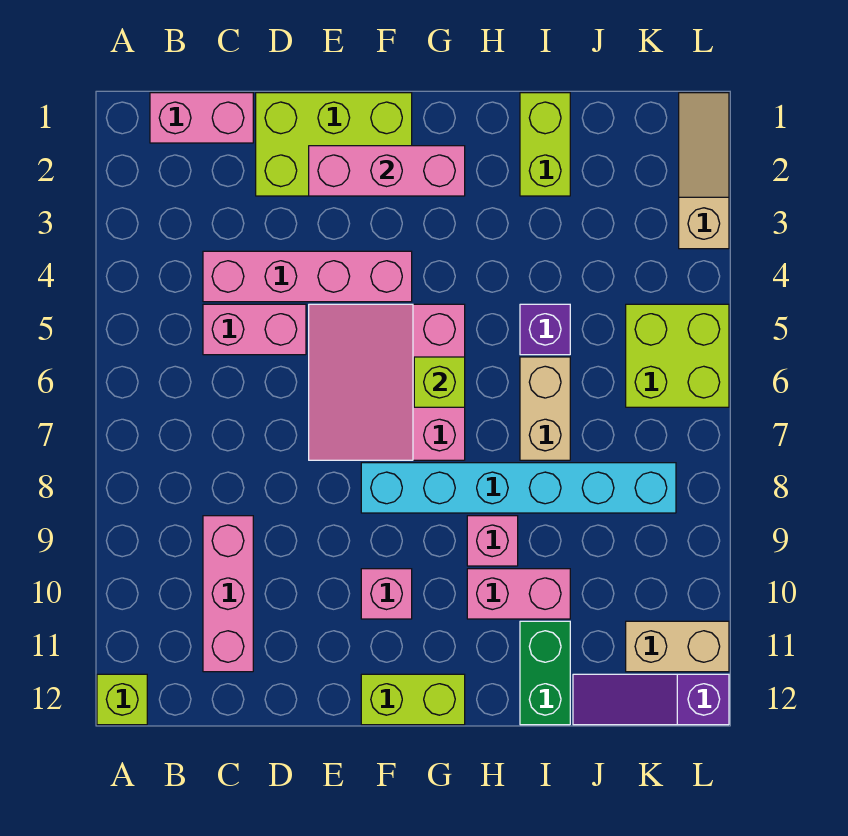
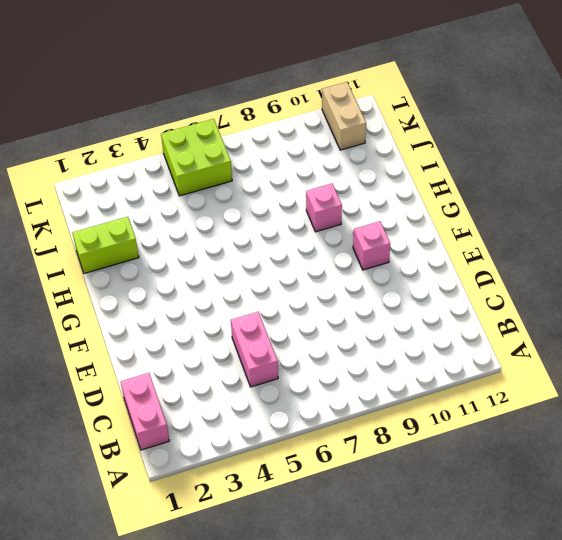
none -> lime brick A12 level 1
none -> pink brick C4:F4 level 1
none -> pink brick C9:C11 level 1

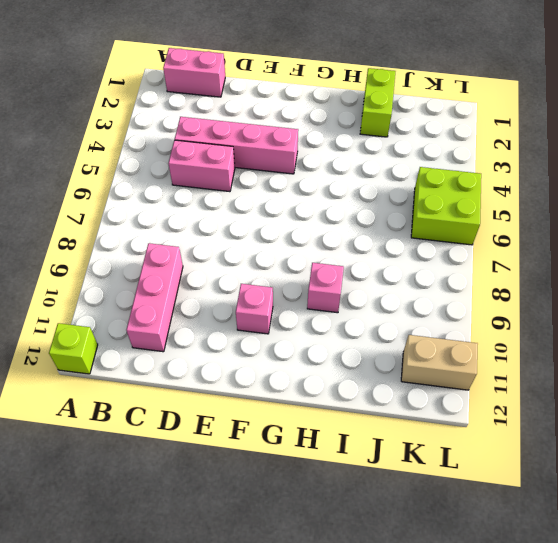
none -> lime brick D1:F2 level 1
none -> pink slope E5:G7 level 1 top G
none -> cyan brick F8:K8 level 1

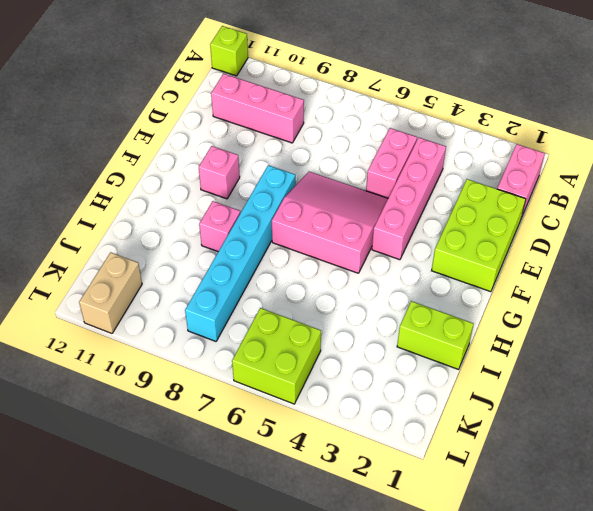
none -> lime brick F12:G12 level 1
none -> pink brick H10:I10 level 1
none -> purple brick I5 level 1

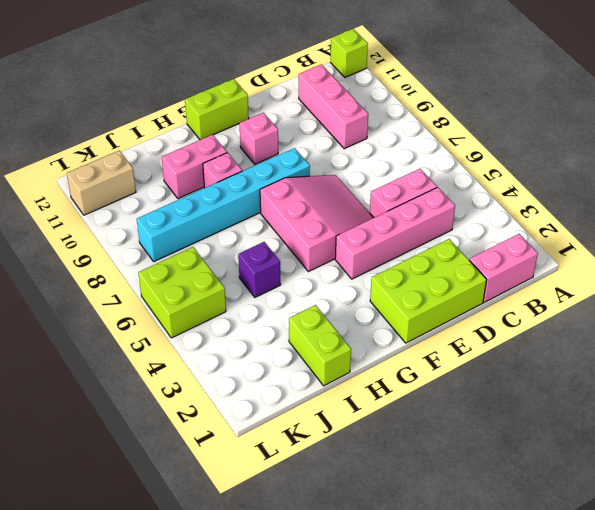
none -> tan brick I6:I7 level 1
none -> green brick I11:I12 level 1
none -> purple slope J12:L12 level 1 top L

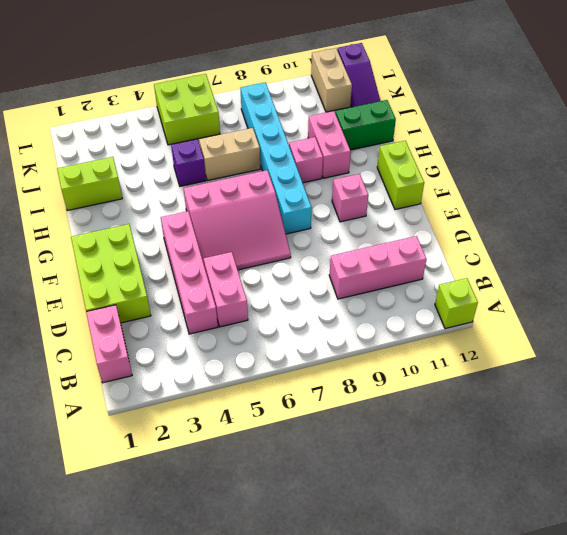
none -> tan slope L1:L3 level 1 top 3
none -> pink brick E2:G2 level 2
none -> lime brick G6 level 2

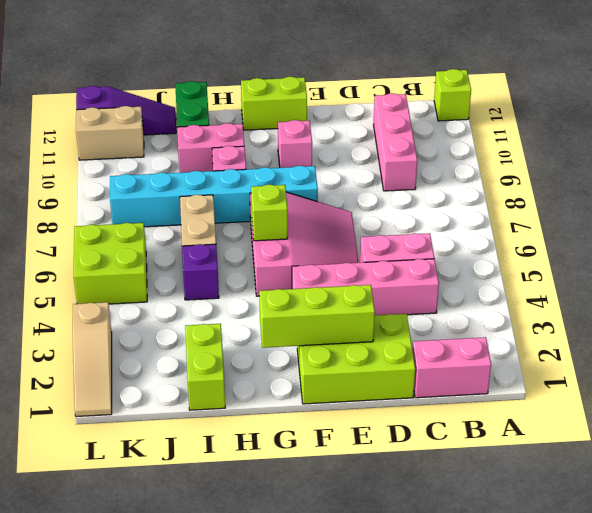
lime brick E2:G2 level 2 -> pink brick E2:G2 level 2

